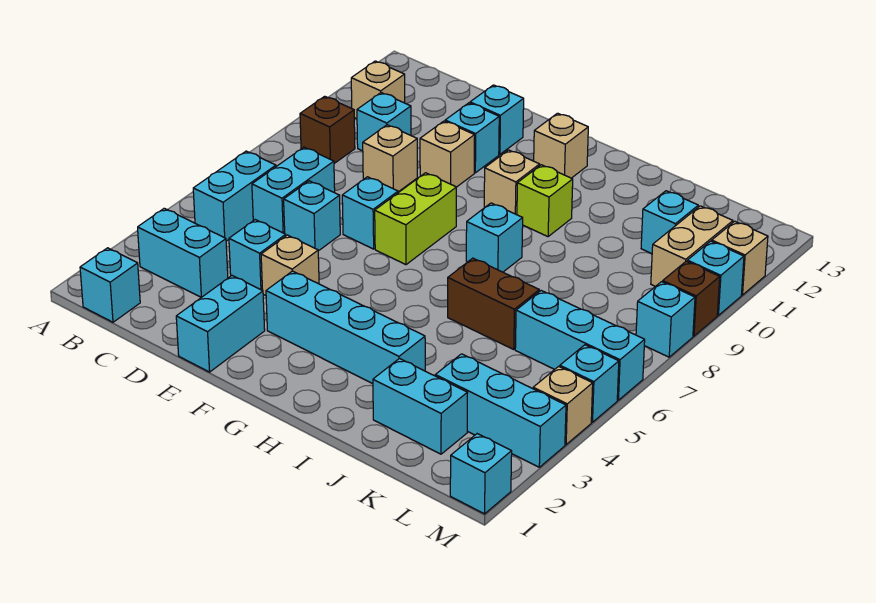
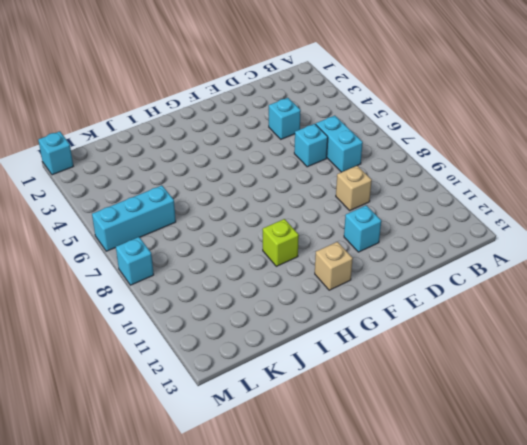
none -> cyan brick B1 level 1
none -> cyan brick B3:C3 level 1
none -> cyan brick B5:B6 level 1
none -> brown brick B9 level 1

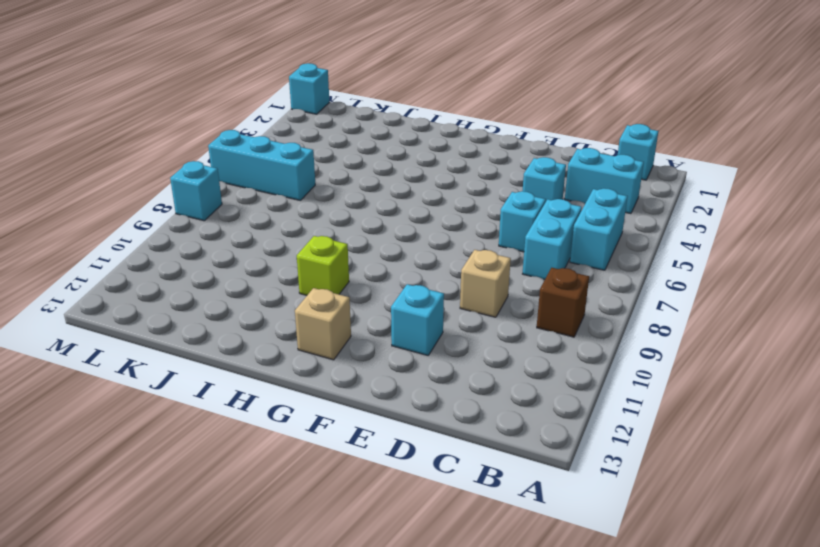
none -> tan brick B11 level 1
none -> cyan brick C10 level 1
none -> cyan brick E1:E2 level 1
none -> tan brick E4 level 1

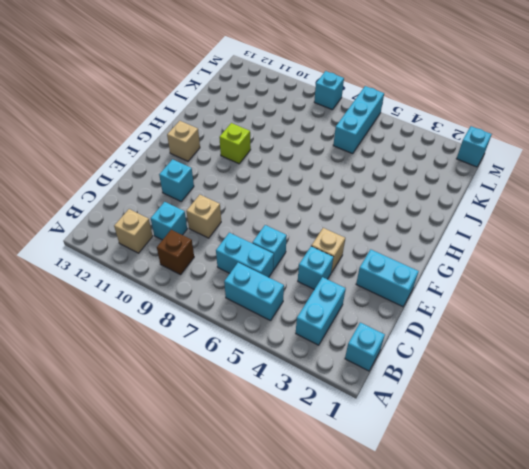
none -> cyan brick E7 level 1
none -> tan brick E10 level 1
none -> cyan brick E12 level 1
none -> cyan brick F3:I3 level 1

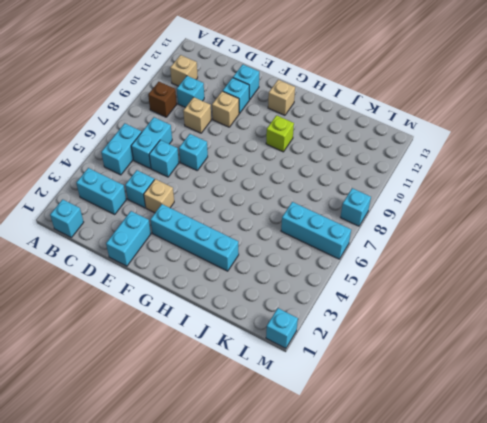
none -> lime brick F7:F8 level 1
none -> tan brick G10 level 1
none -> cyan brick H8 level 1
none -> brown brick I6:J6 level 1

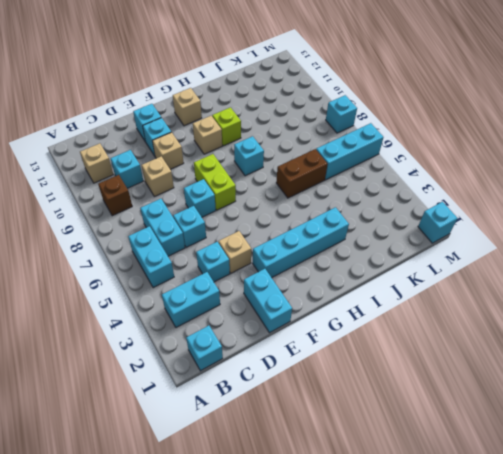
none -> cyan brick J2:K2 level 1
none -> cyan brick K3:M3 level 1
none -> cyan brick K11 level 1
none -> tan brick L10:L11 level 1

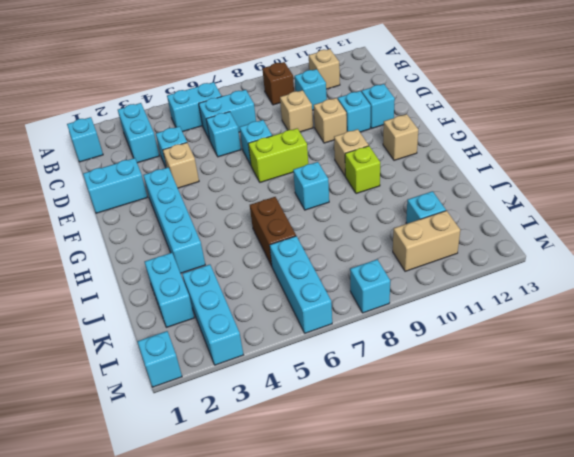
none -> tan brick M4 level 1
none -> cyan brick M5 level 1
none -> brown brick M9 level 1
none -> cyan brick M10 level 1

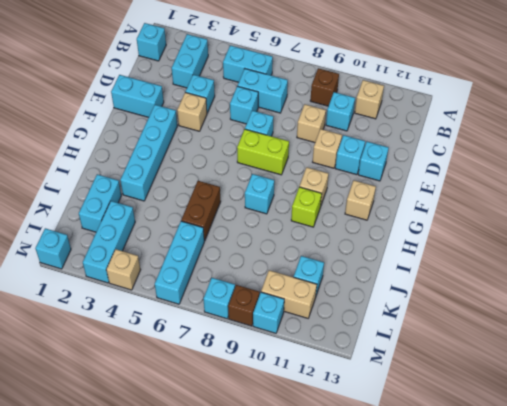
none -> cyan brick M5 level 1
none -> tan brick M11 level 1

